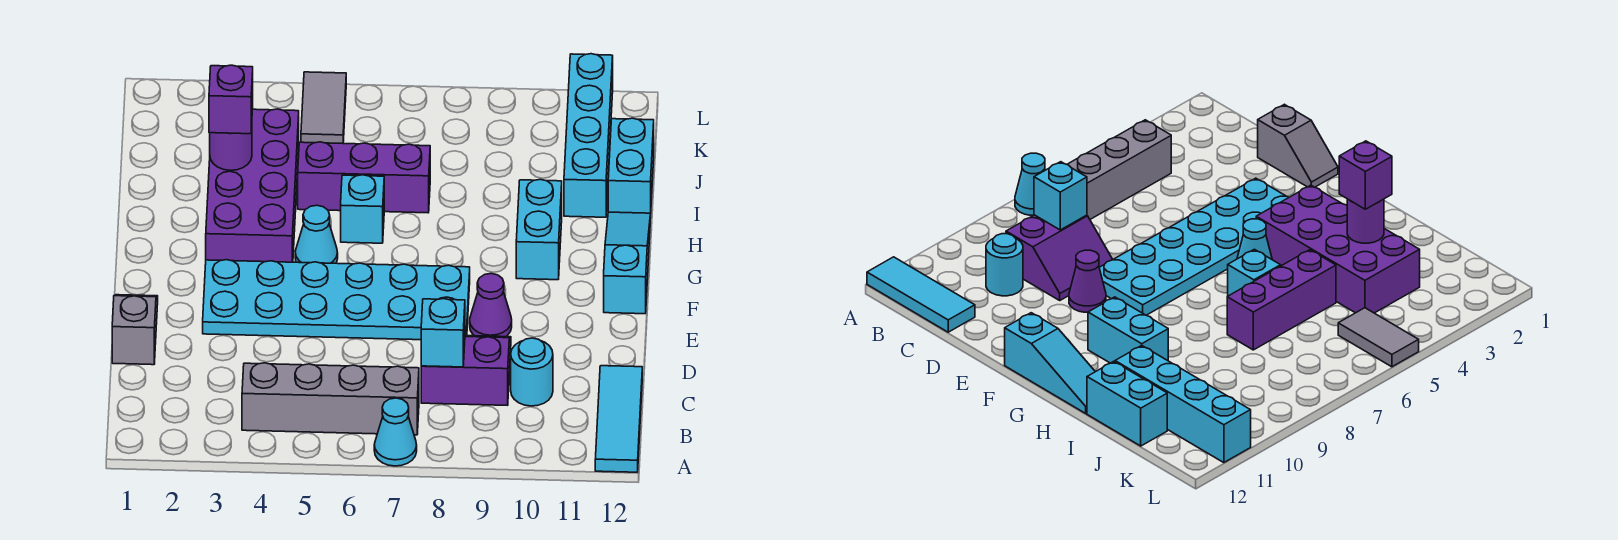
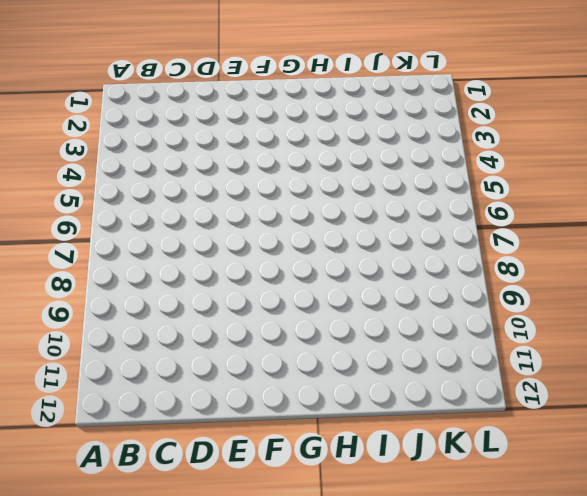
none -> cyan cone A7 level 1
none -> cyan tile A12:C12 level 1
none -> grey brick B4:B7 level 1

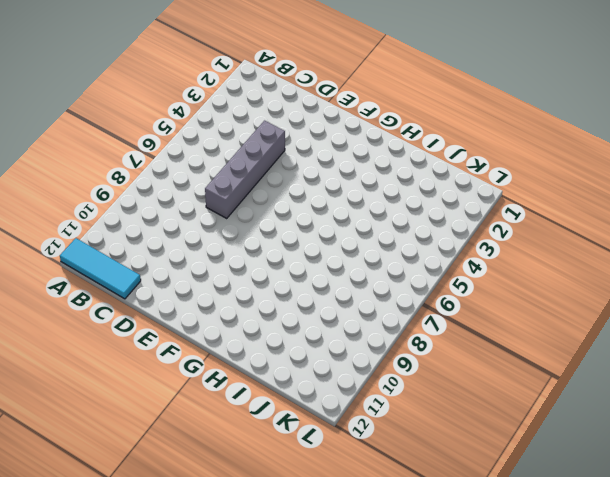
grey brick D4:D7 level 1 -> grey brick B4:B7 level 1
none -> cyan cone A7 level 1
none -> purple slope C8:D9 level 1 top C
none -> cyan round brick C10 level 1

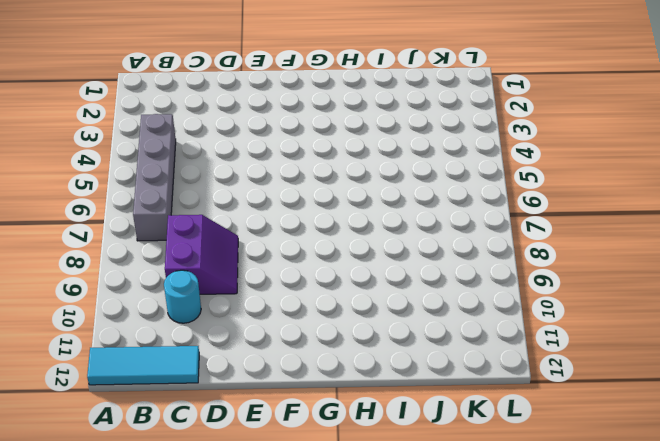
none -> cyan cone A7 level 1
none -> grey slope D1:E1 level 1 top D
none -> cyan plate E3:F8 level 1

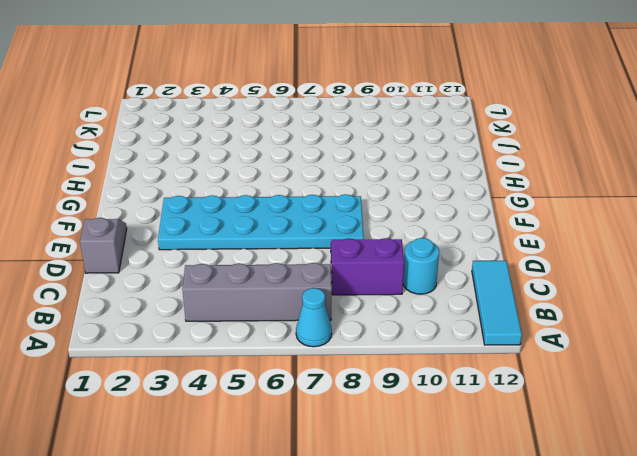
none -> purple cone E9 level 1
none -> cyan slope F12:H12 level 1 top F
none -> purple brick G3:J4 level 1

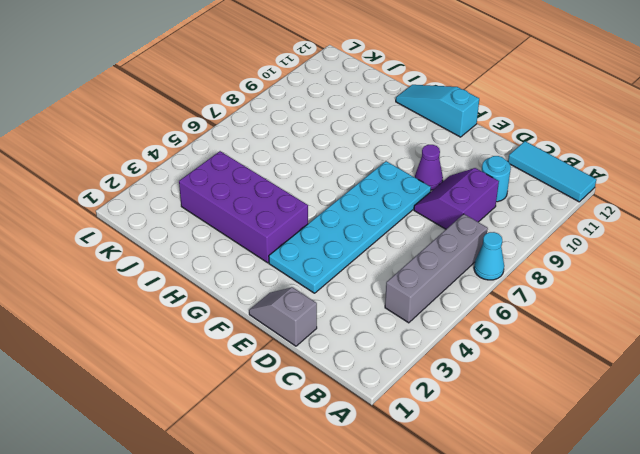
none -> cyan cone G5 level 1
none -> cyan brick G10:H10 level 1
none -> cyan brick H6 level 1

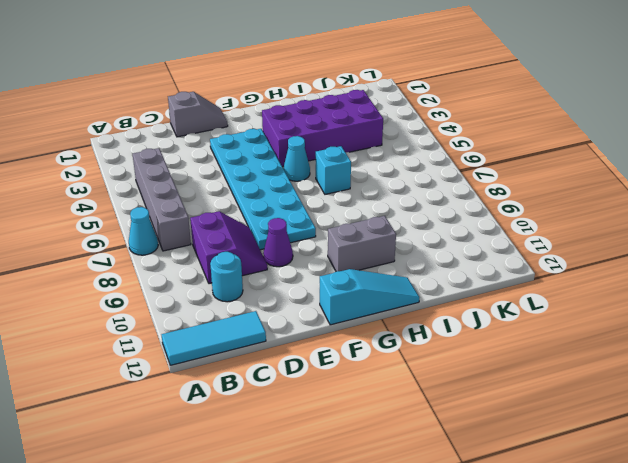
grey brick G10:H10 level 1 -> cyan brick G10:H10 level 1
none -> purple brick I5:I7 level 1
none -> cyan brick I11:L11 level 1
none -> cyan brick I12:J12 level 1

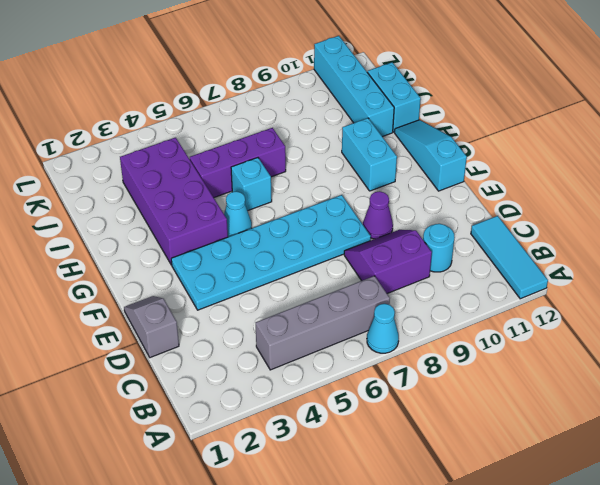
none -> grey tile K5:L5 level 1
none -> cyan brick C8 level 2
none -> purple round brick I3 level 2

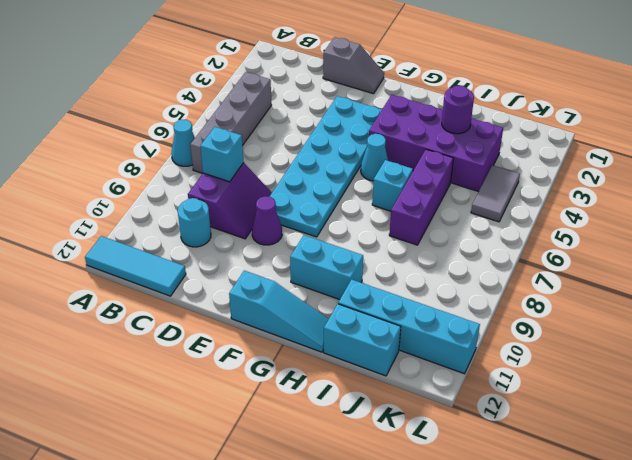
grey tile K4:K5 level 1 -> grey tile K5:L5 level 1
none -> purple brick I3 level 3

